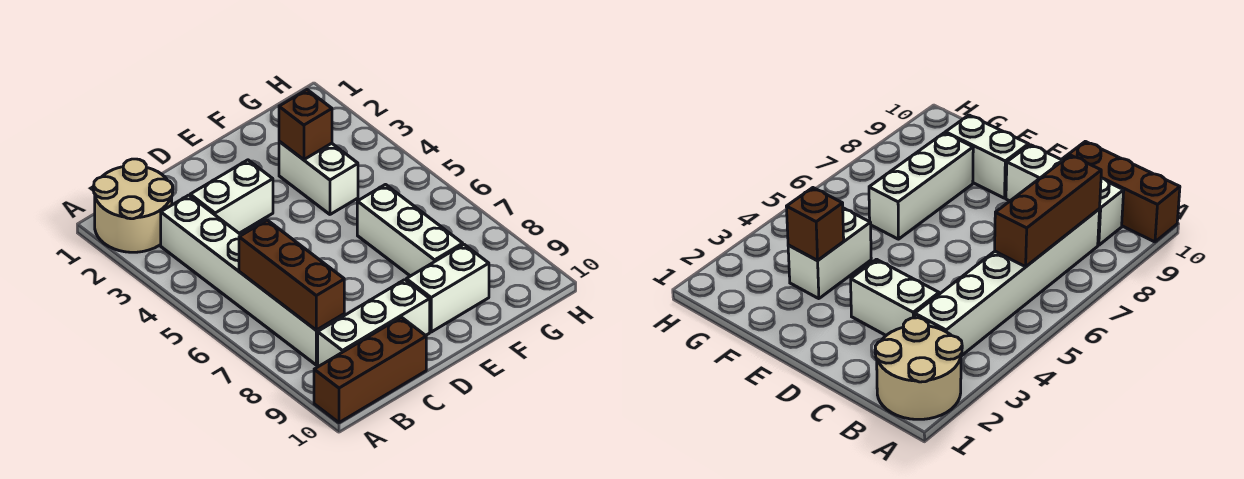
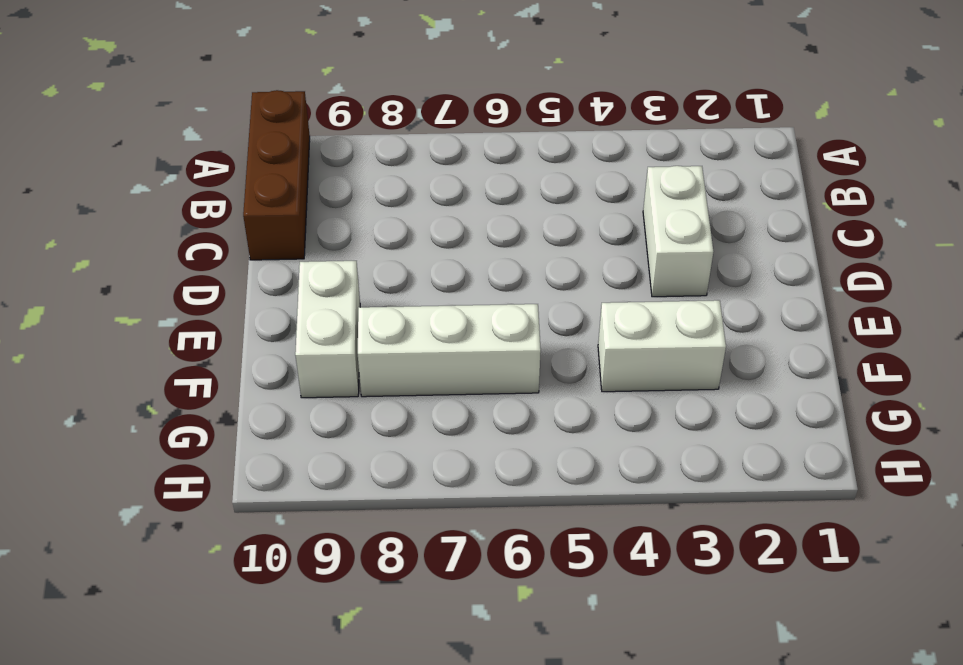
none -> tan round brick A1:B2 level 1
none -> white brick B3:B8 level 1

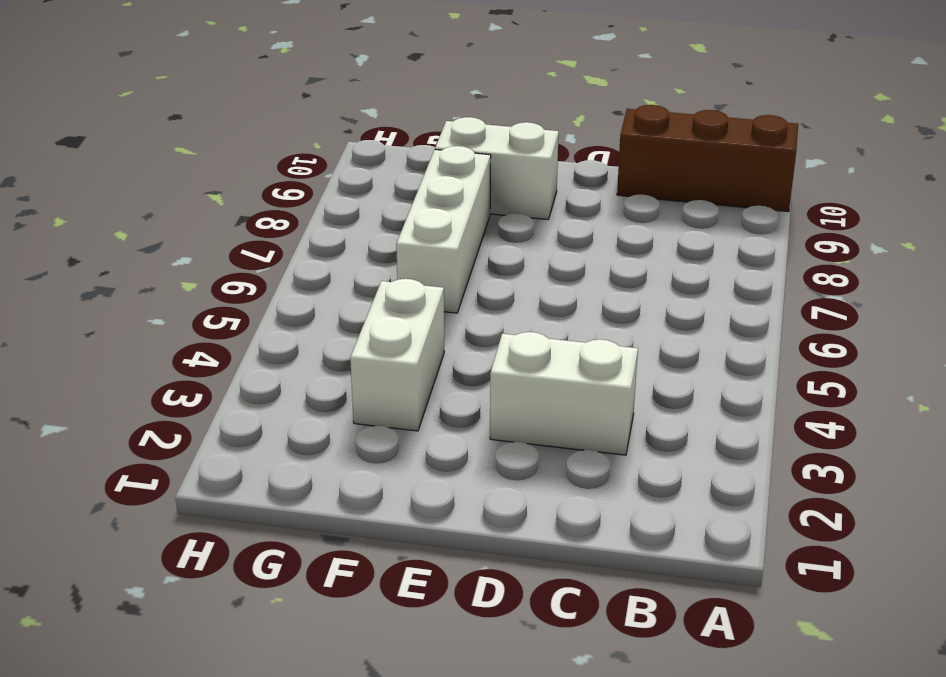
none -> tan round brick A1:B2 level 1
none -> white brick B3:B8 level 1

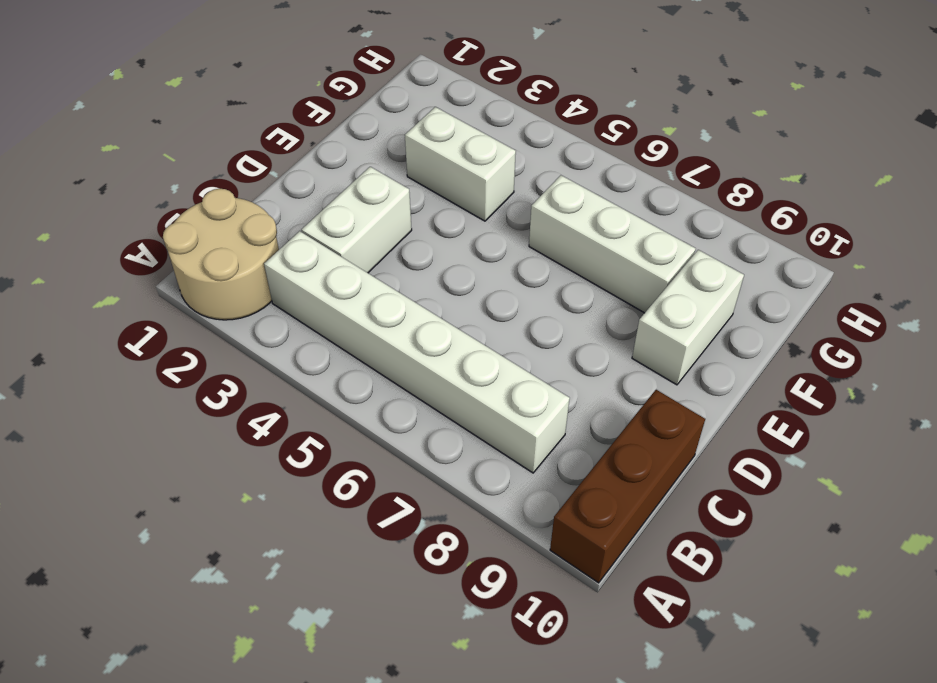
none -> white brick B9:D9 level 1
none -> brown brick B6:B8 level 2

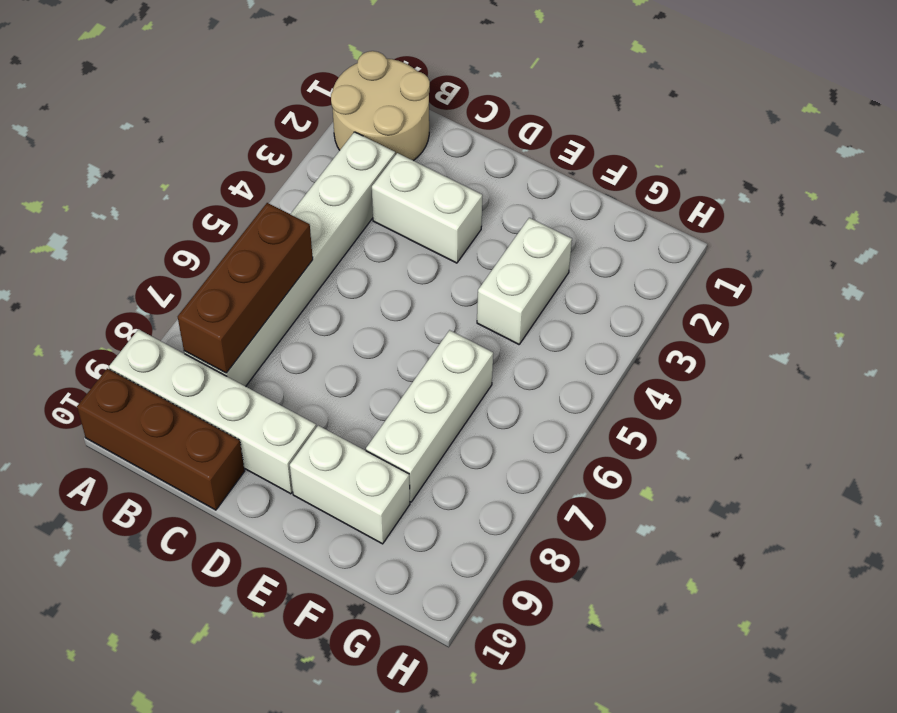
white brick A9:D9 level 1 -> white brick B9:D9 level 1
none -> brown brick F3 level 2

